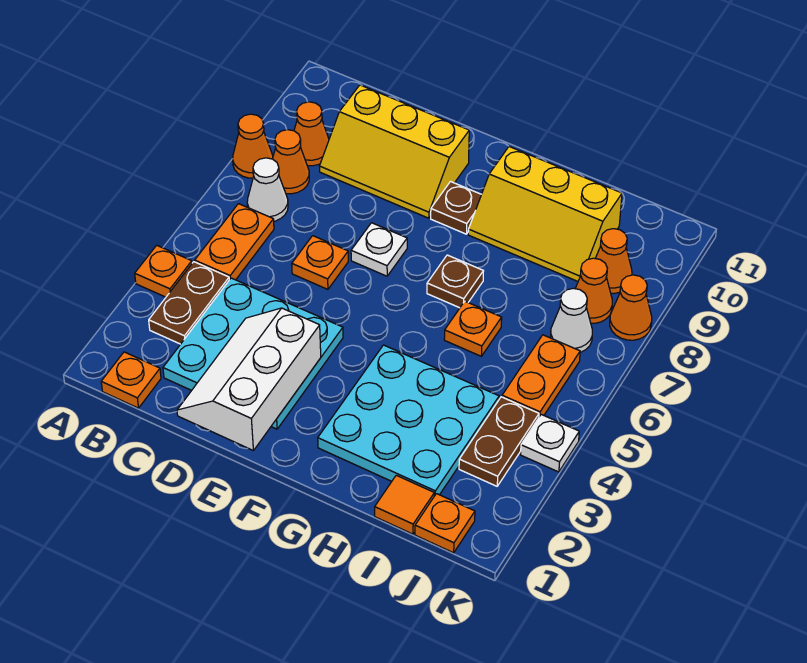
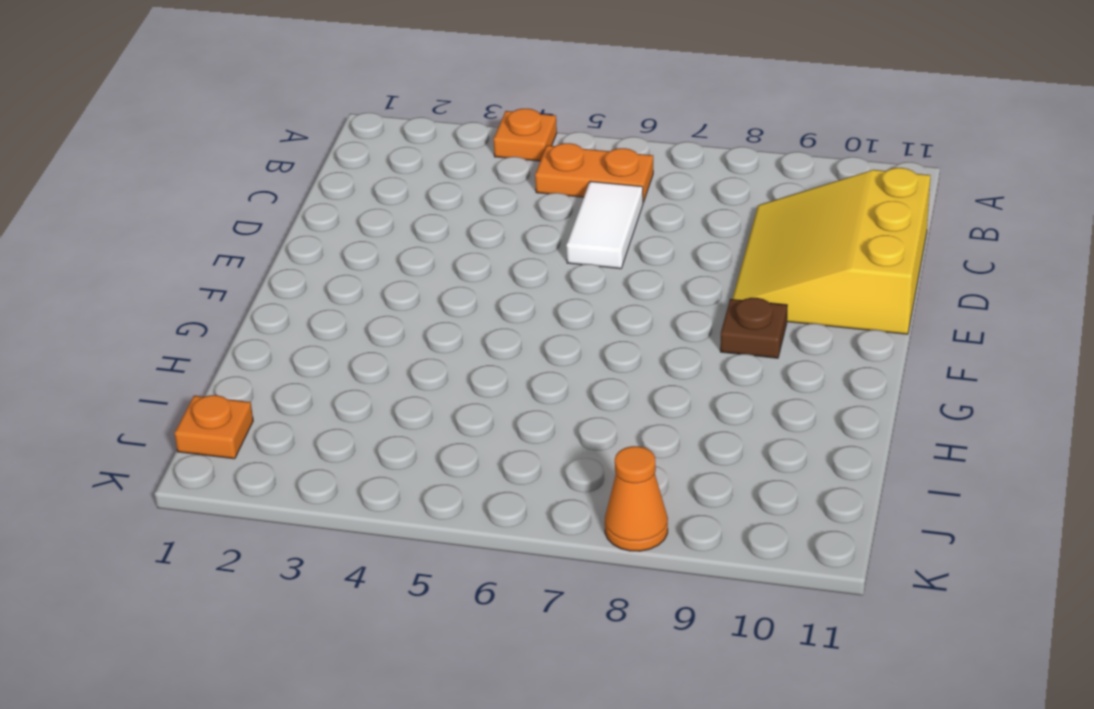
white tile C6:D6 level 1 -> orange plate D6 level 1
yellow slope C9:E11 level 1 top 11 -> yellow slope C9:E10 level 1 top 10
none -> orange cone A8 level 1
none -> orange plate B1 level 1
none -> brown plate B3:B4 level 1

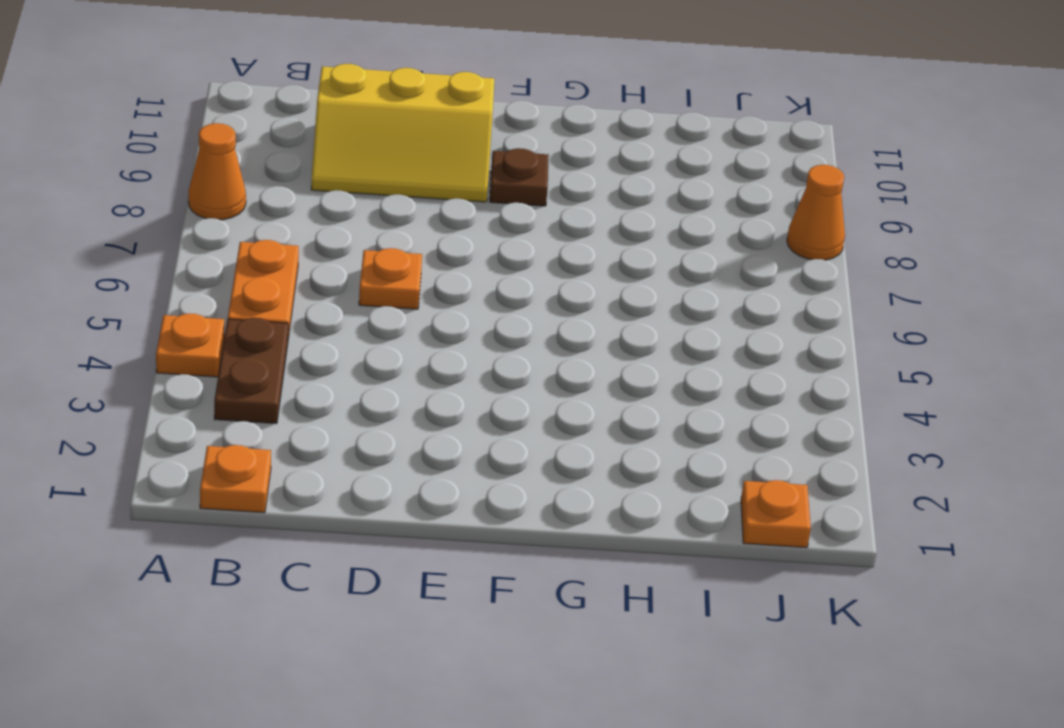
none -> white cone B7 level 1
none -> orange cone B8 level 1
none -> orange cone B9 level 1

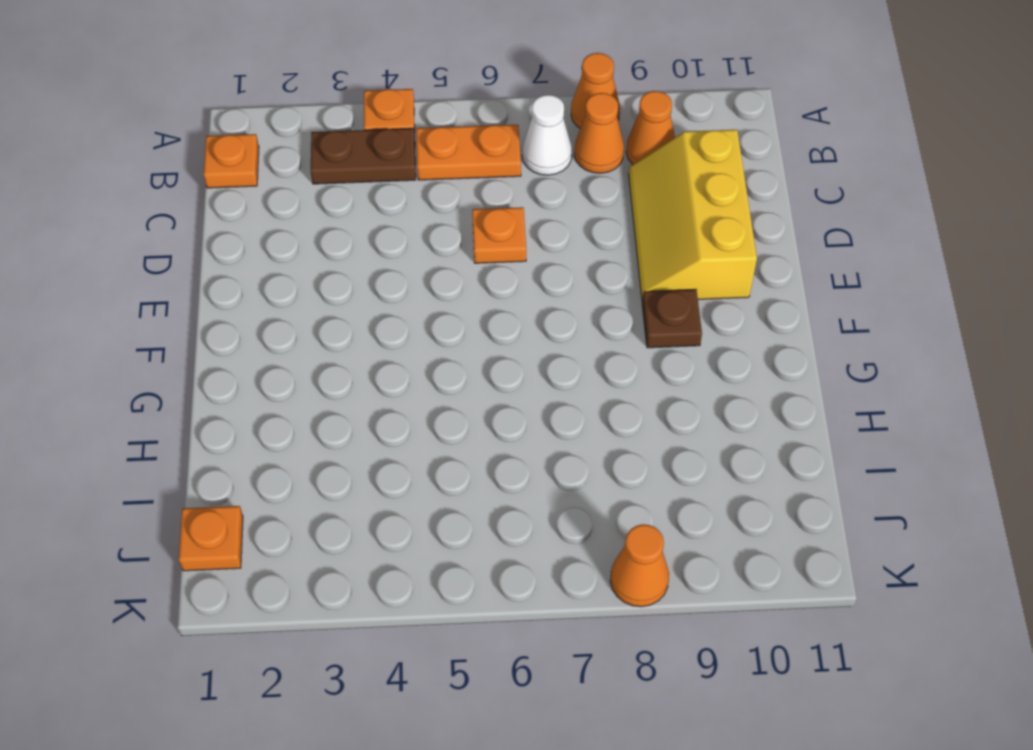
none -> cyan plate C2:E4 level 1
none -> white plate E7 level 1
none -> cyan plate G2:I4 level 1

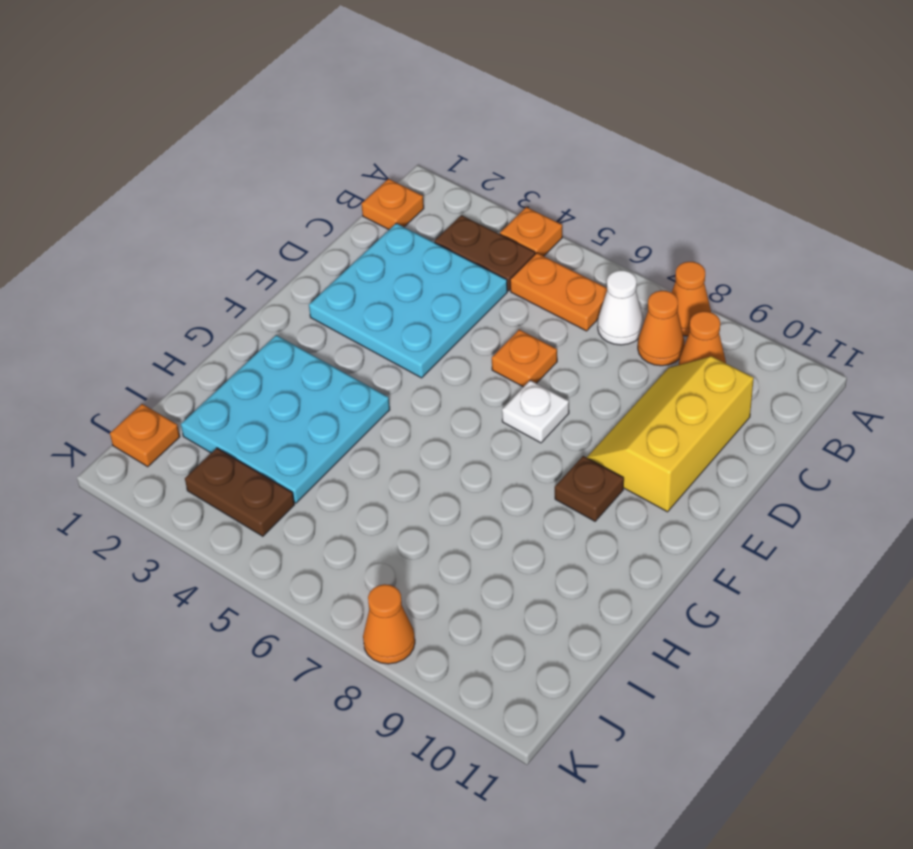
none -> brown plate G7 level 1
none -> yellow slope G9:I10 level 1 top 10
none -> orange plate H6 level 1

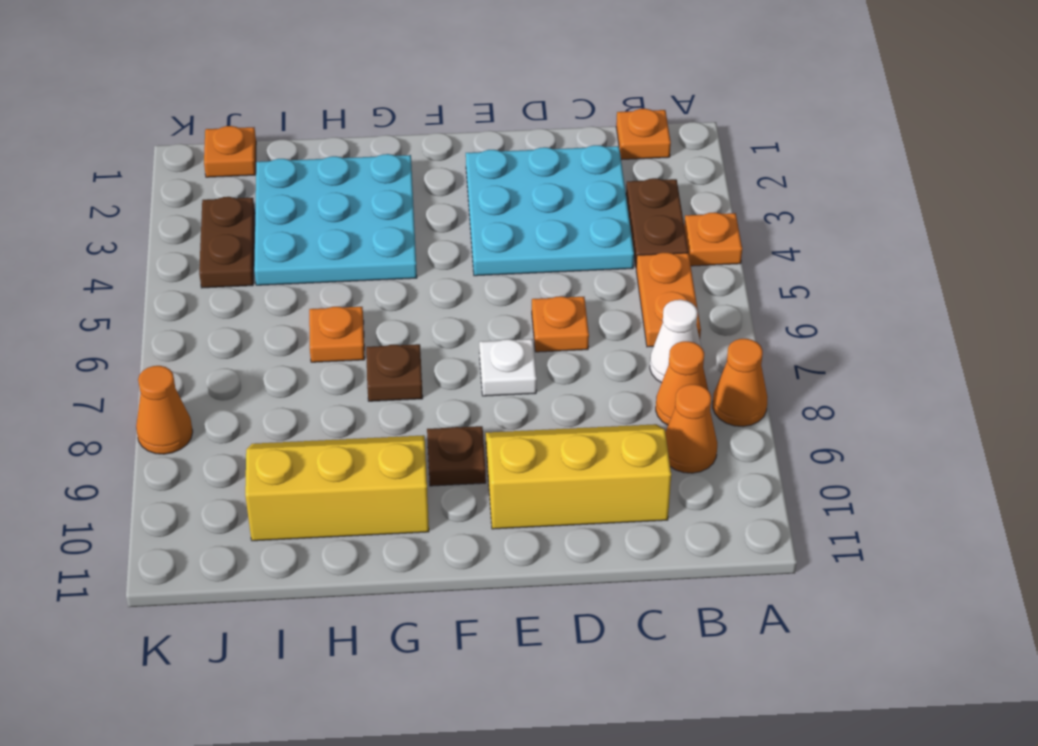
none -> orange tile I1 level 1
none -> orange plate J5:J6 level 1
none -> white cone J7 level 1

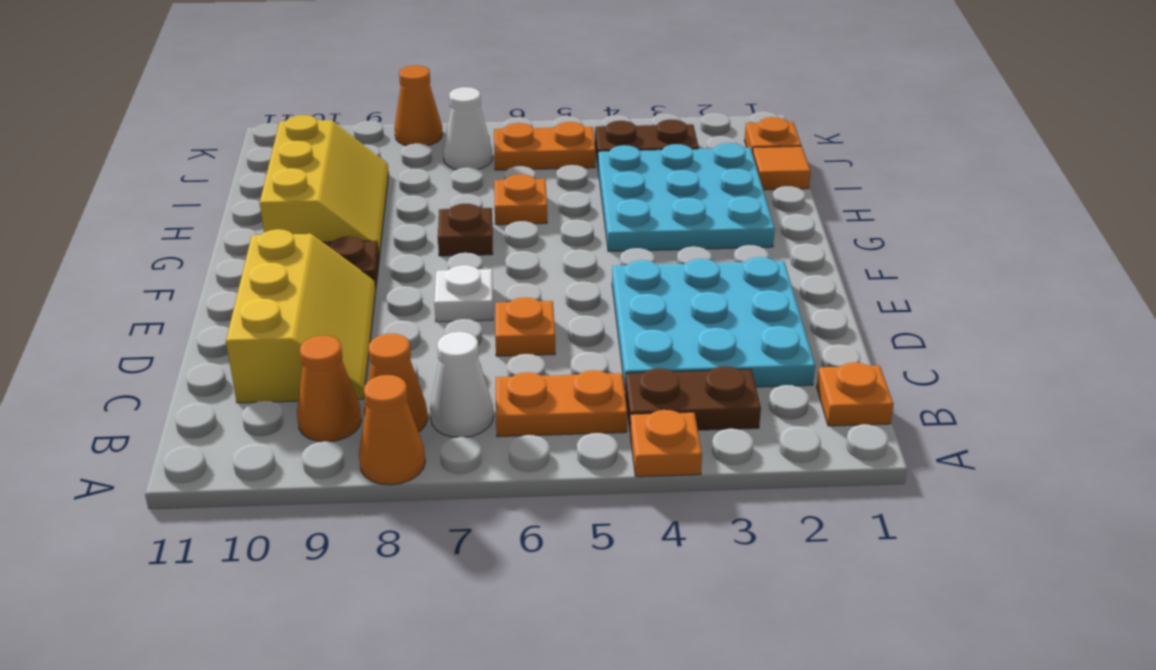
none -> orange cone J8 level 1
none -> orange cone J9 level 1
none -> white plate K4 level 1

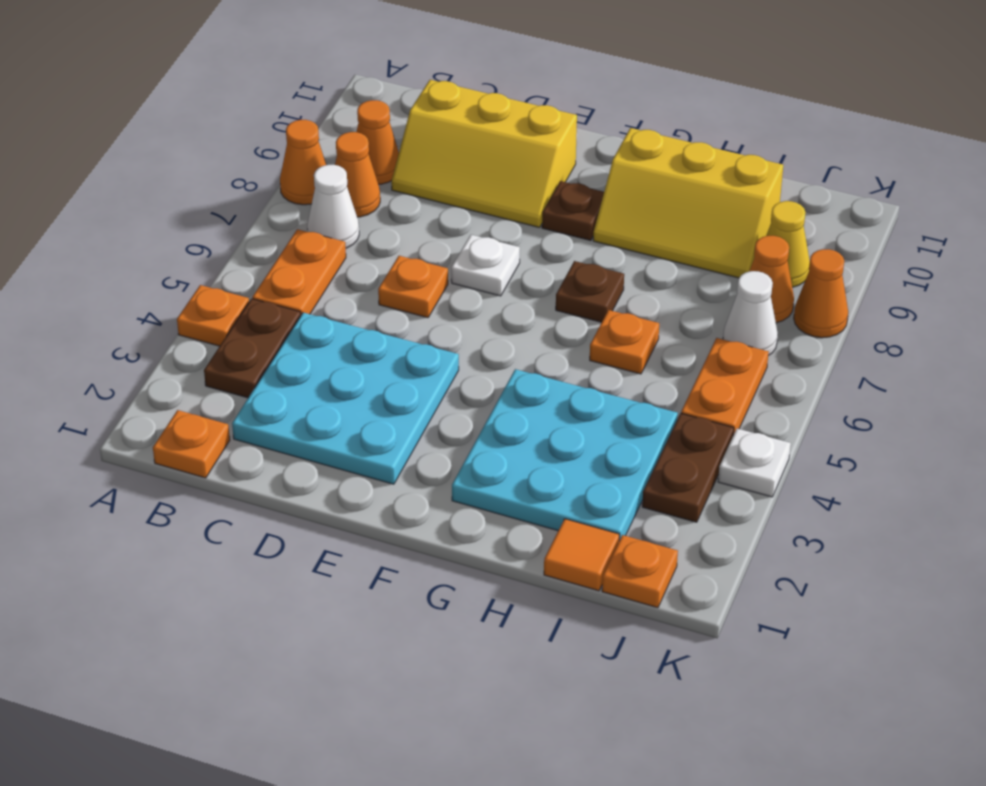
yellow cone J9 level 1 -> orange cone J9 level 1
none -> white slope D1:E3 level 2 top E

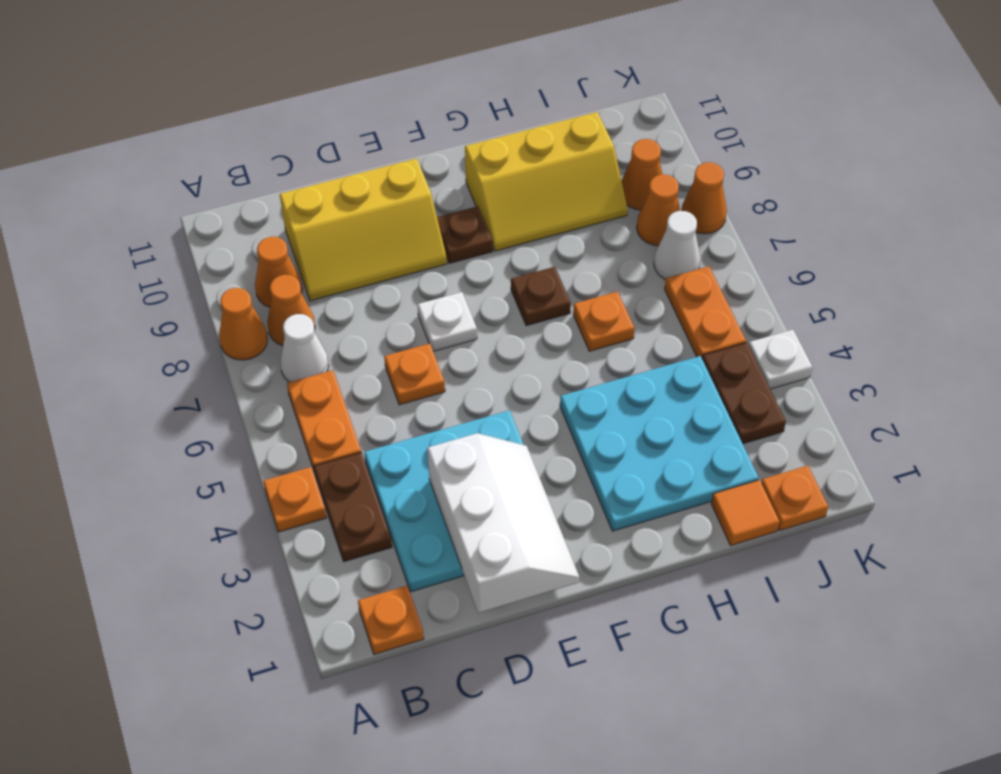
white slope D1:E3 level 2 top D -> white slope D1:E3 level 2 top E

